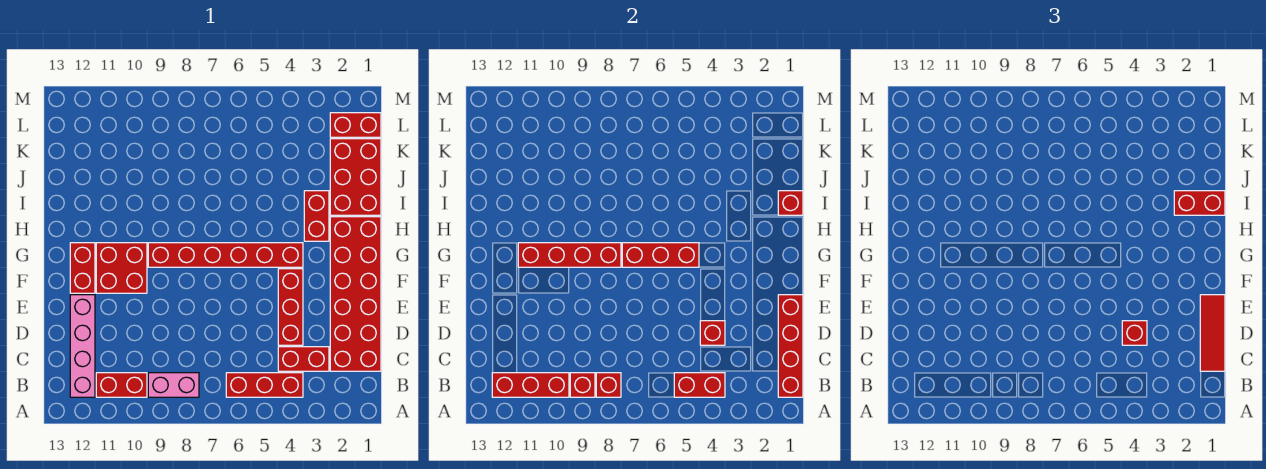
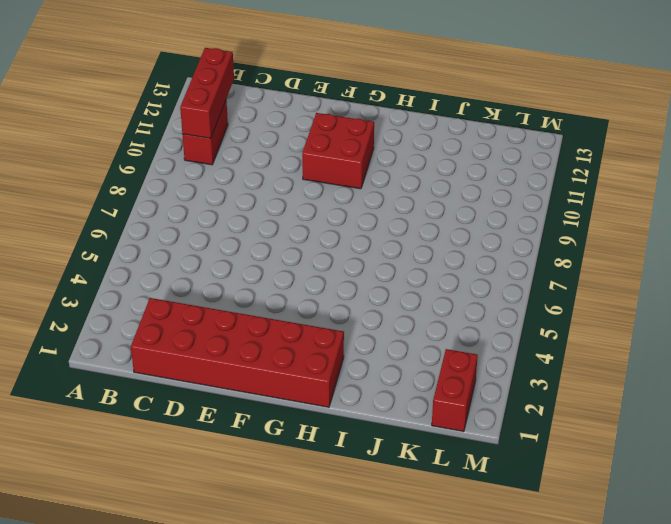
none -> red brick B4:B6 level 1
none -> pink brick B8:B9 level 1
none -> pink brick B12:E12 level 1

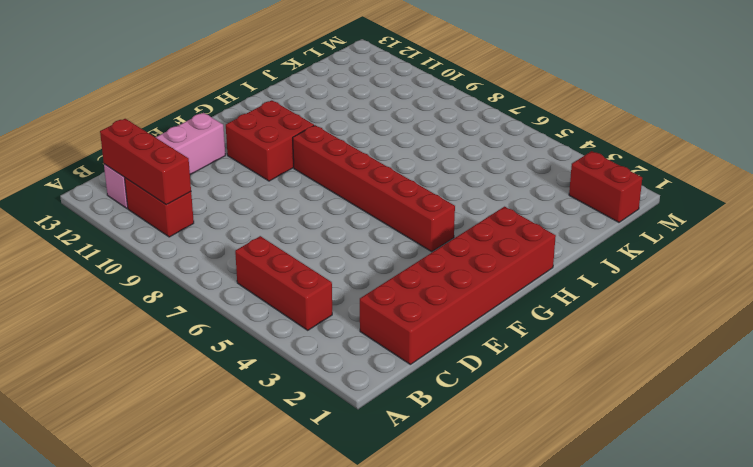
none -> pink brick B8:B9 level 1
none -> red brick C3:C4 level 1
none -> red brick D4:F4 level 1

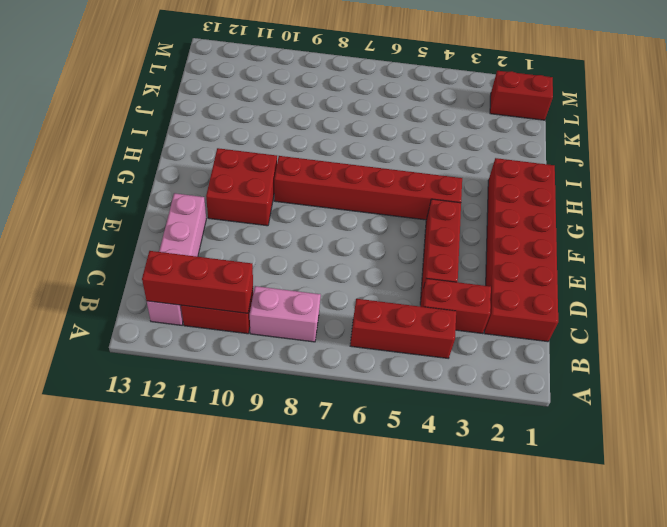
none -> red brick F12:G12 level 1
none -> red brick H3:I3 level 1
none -> red brick I1:K2 level 1

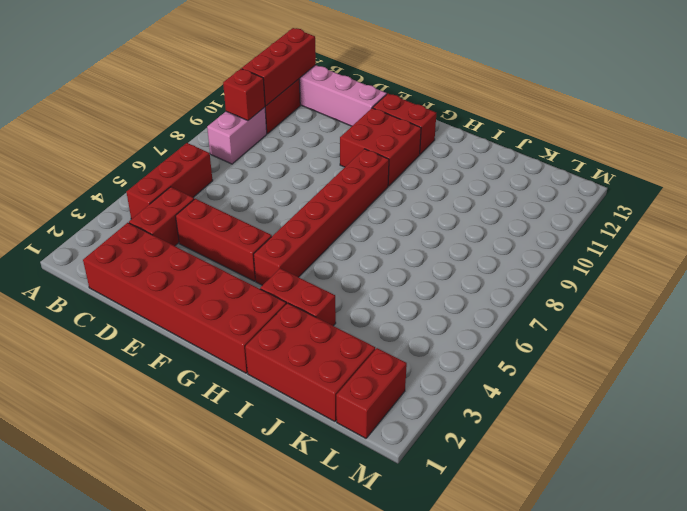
none -> red brick B1:E1 level 2
none -> red brick B4:B5 level 2
none -> red brick B8 level 2

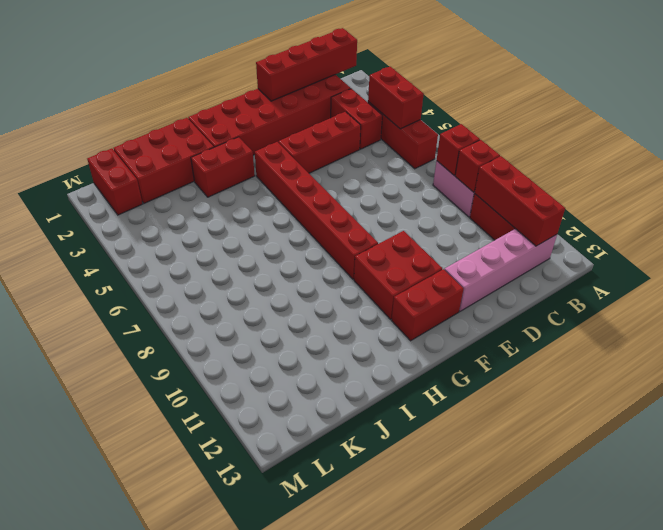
none -> red brick D4 level 2
none -> red brick G5:G7 level 2
none -> red brick G8:G11 level 2

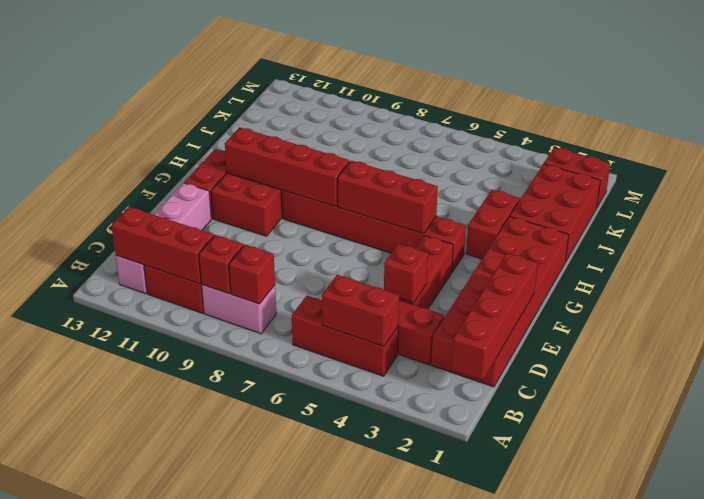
none -> red brick I1 level 2
none -> red tile C1:E1 level 3
none -> red brick D4 level 3

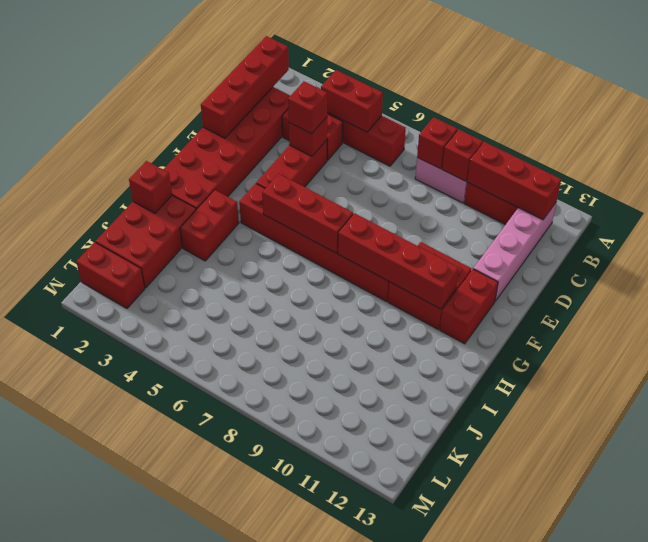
none -> red tile C1:E1 level 3
none -> red brick I1:I2 level 3

